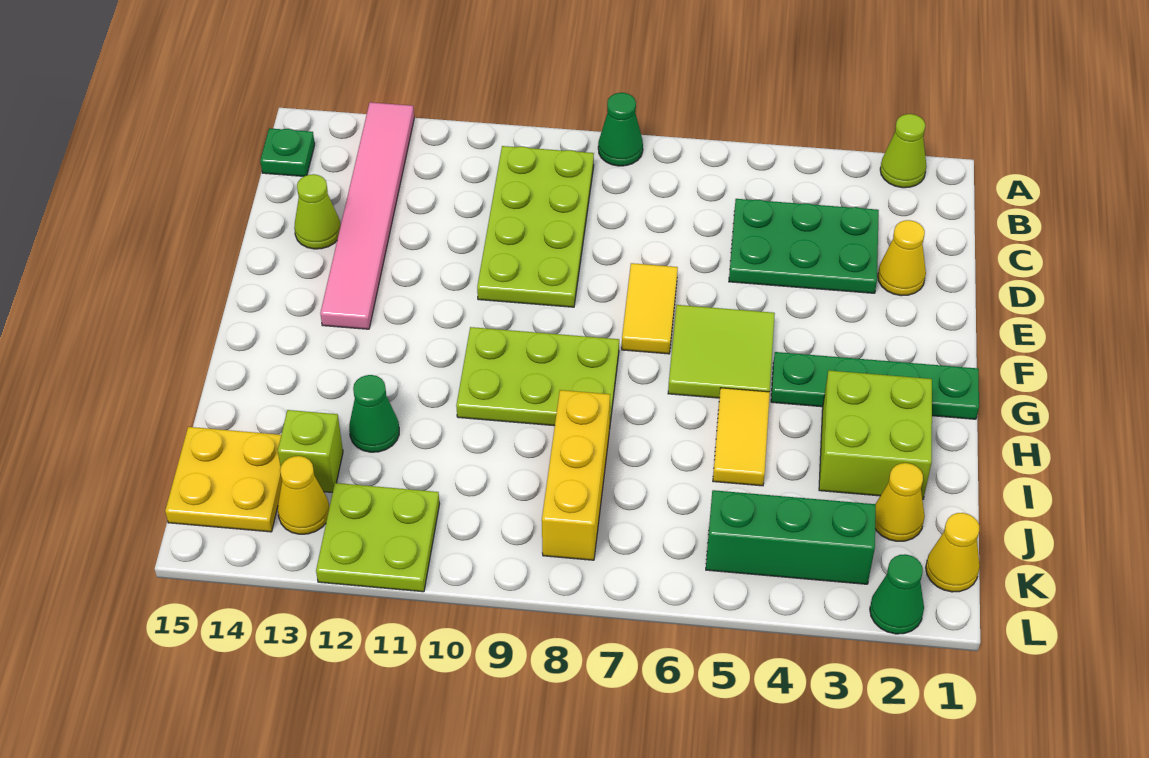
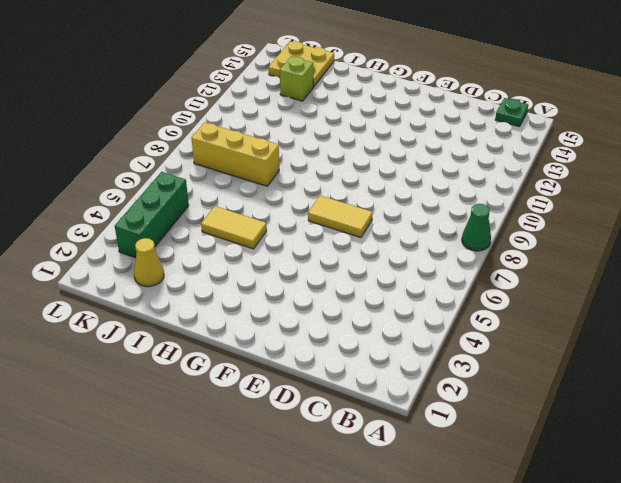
none -> lime cone A2 level 1
none -> pink tile A13:F13 level 1
none -> lime plate B9:E10 level 1

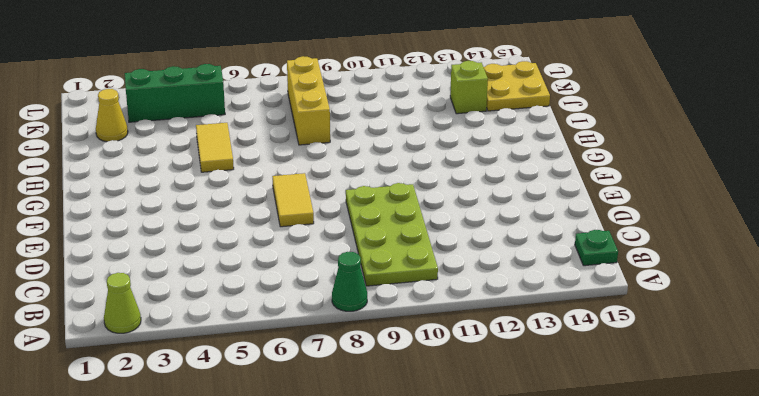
none -> pink tile A13:F13 level 1
none -> green plate C3:D5 level 1
none -> yellow cone D2 level 1

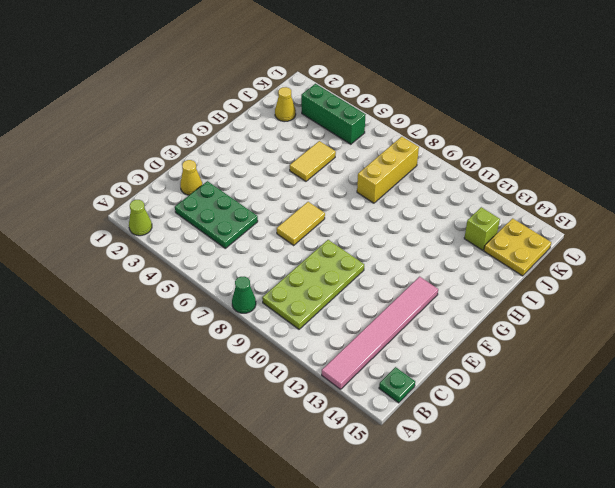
none -> lime cone D14 level 1
none -> lime tile F5:G6 level 1
none -> green plate G1:G4 level 1

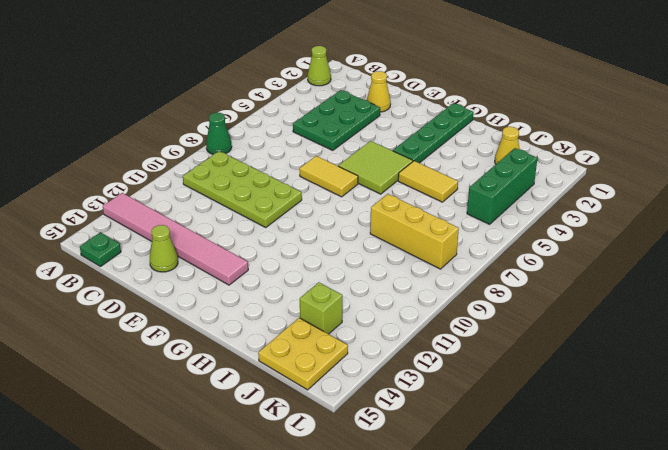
none -> lime plate G8:H10 level 1
none -> lime brick H2:I3 level 1
none -> green cone I12 level 1

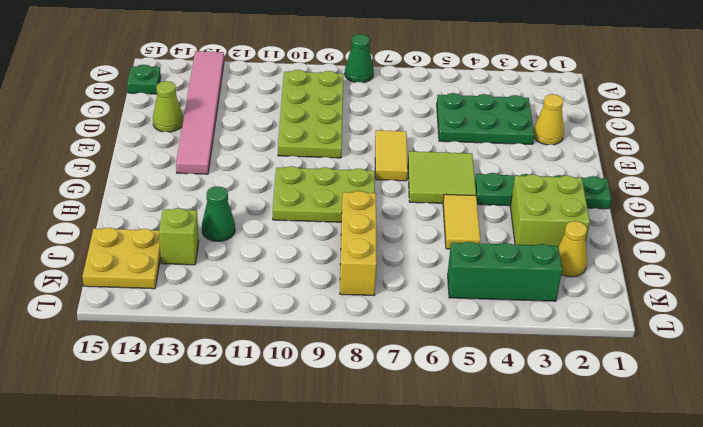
none -> lime cone A2 level 1
none -> yellow cone K1 level 1
none -> lime plate K11:L12 level 1

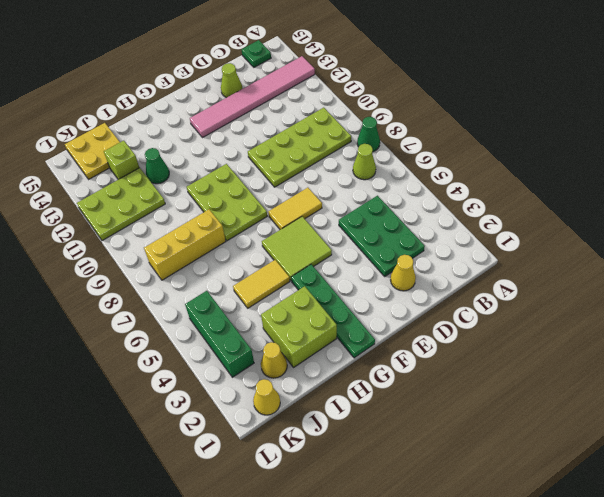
lime cone B7 level 1 -> lime cone A2 level 1
lime plate J11:L12 level 1 -> lime plate K11:L12 level 1
none -> yellow cone K13 level 1
none -> green cone L2 level 1

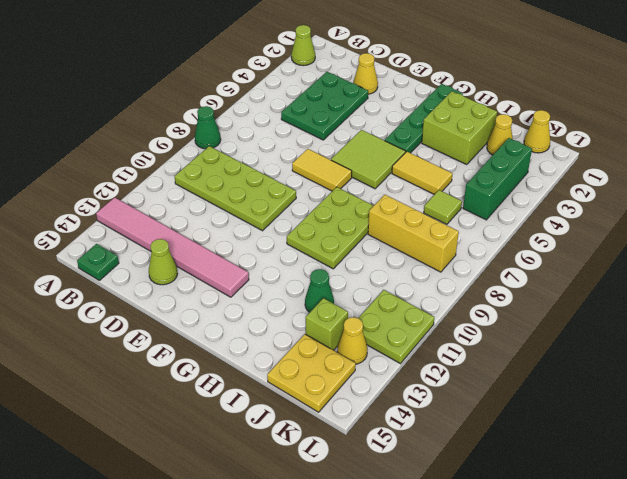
lime tile J6 level 1 -> none
none -> green cone L2 level 1

